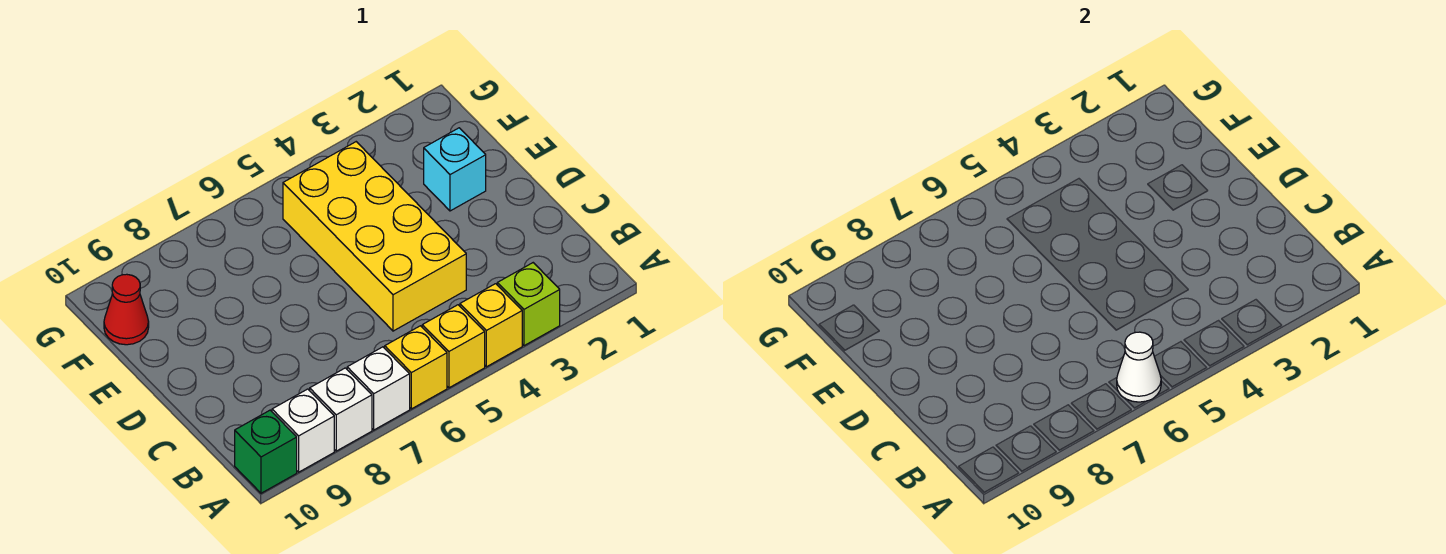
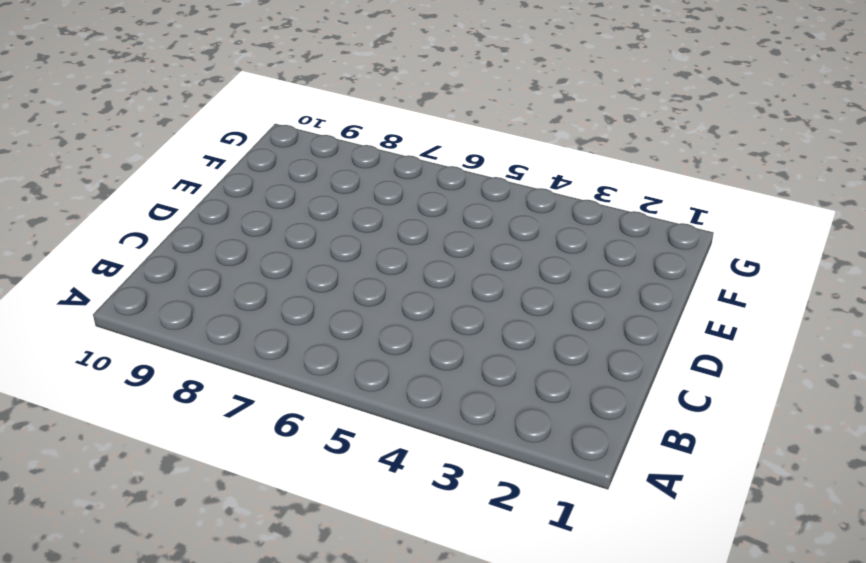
none -> lime brick A3 level 1
none -> yellow brick A4 level 1
none -> yellow brick A5 level 1

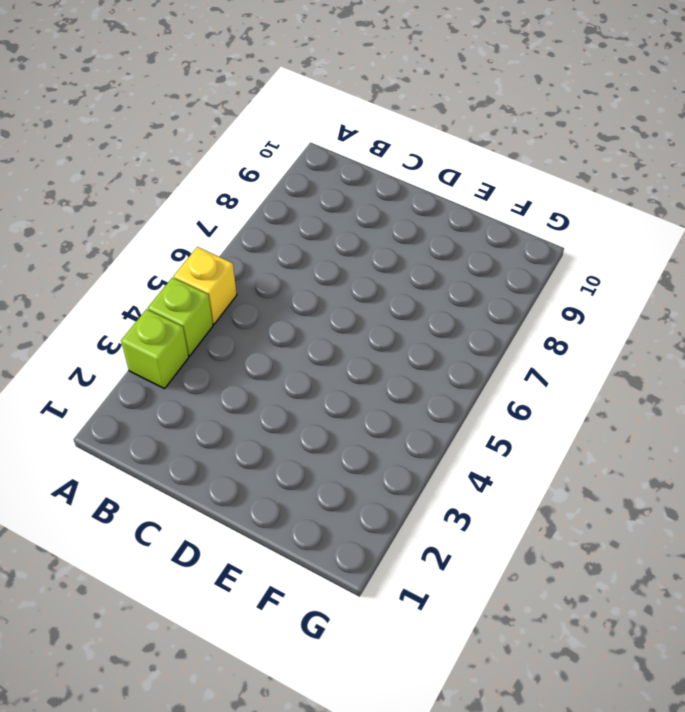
lime brick A4 level 1 -> yellow brick A4 level 1
none -> yellow brick A6 level 1
none -> white brick A7 level 1
none -> white brick A8 level 1

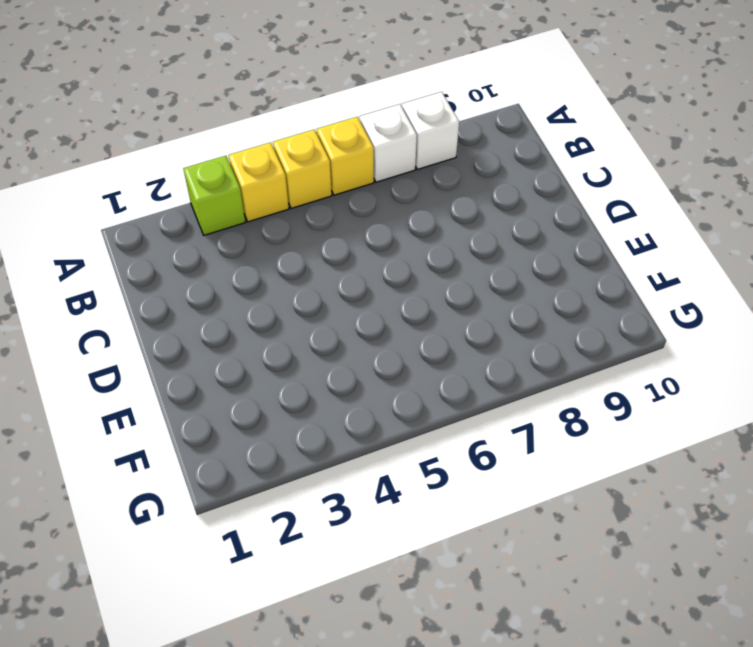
none -> white brick A9 level 1
none -> green brick A10 level 1
none -> yellow brick C4:F5 level 1

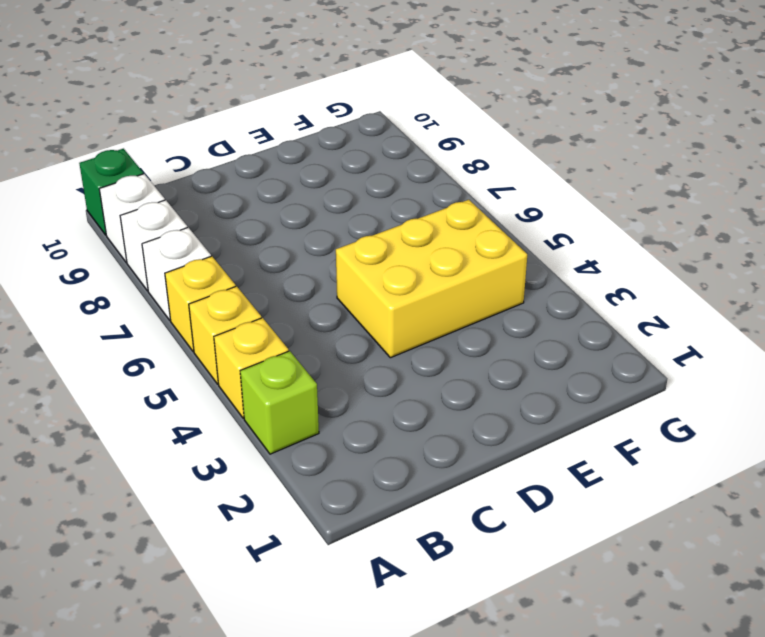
yellow brick D4:F5 level 1 -> yellow brick C4:F5 level 1
none -> cyan brick E2 level 1
none -> red cone F10 level 1
none -> white cone A6 level 2

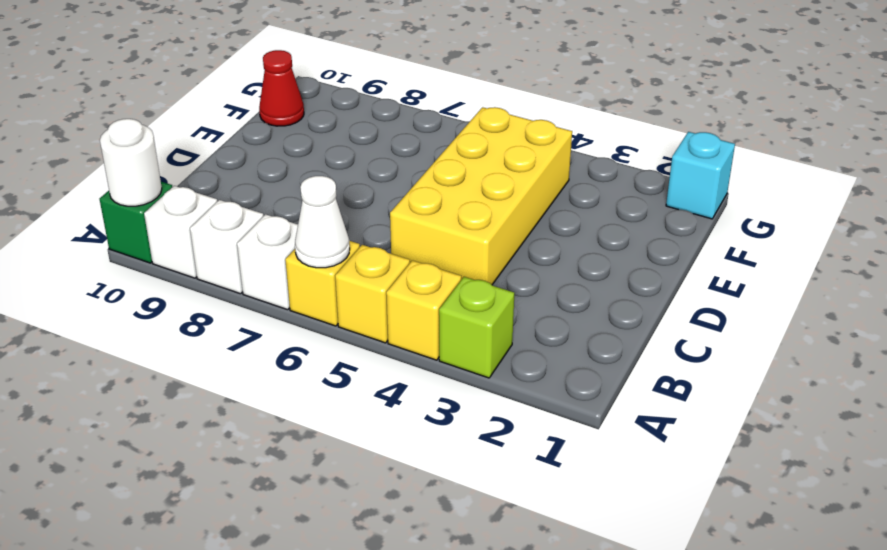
white round brick A10 level 2 -> none
cyan brick G1 level 1 -> cyan brick E2 level 1

